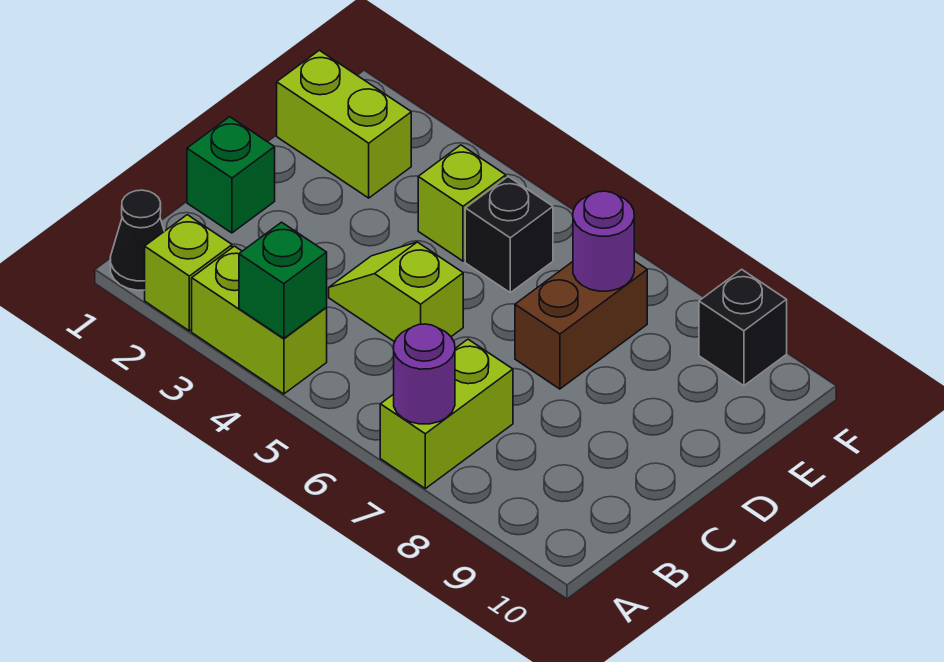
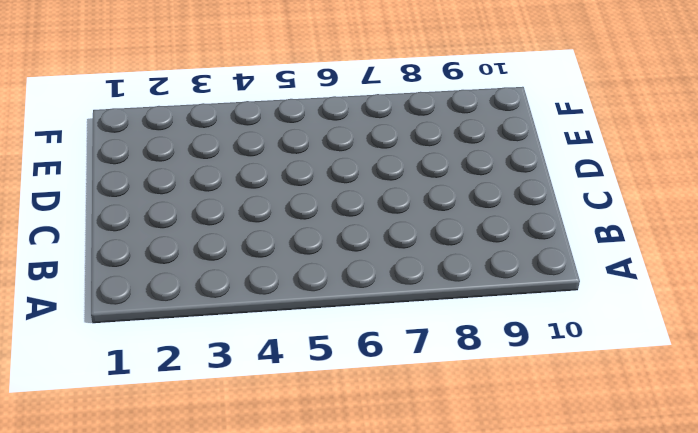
none -> black cone A1 level 1
none -> lime brick A2 level 1
none -> lime brick A3:A4 level 1

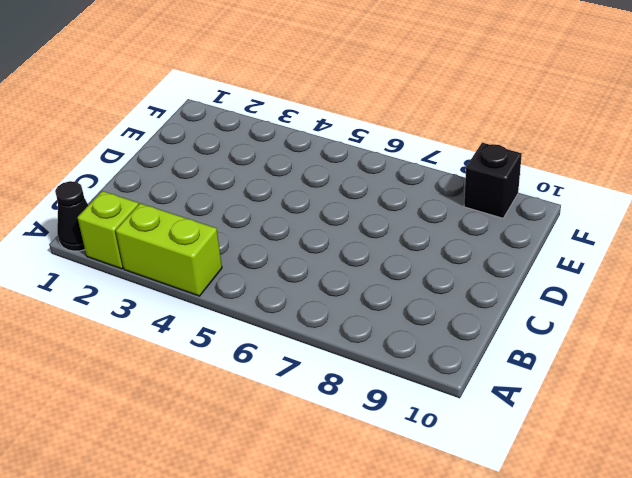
none -> lime brick A7:B7 level 1
none -> green brick C1 level 1
none -> lime slope C4:C5 level 1 top 5

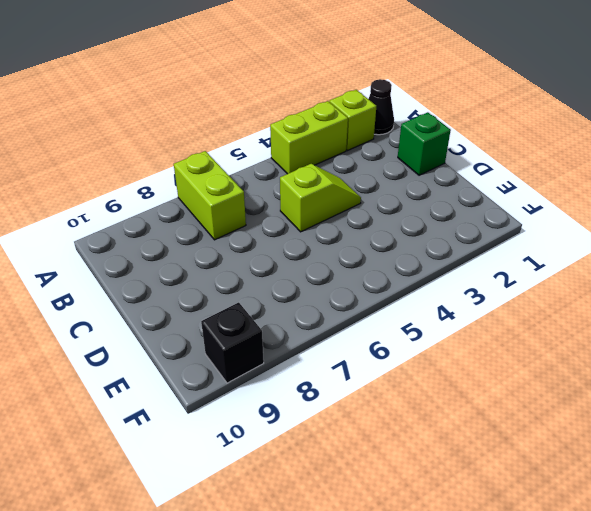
none -> brown brick D7:E7 level 1
none -> lime brick E1:E2 level 1
none -> lime brick E4 level 1

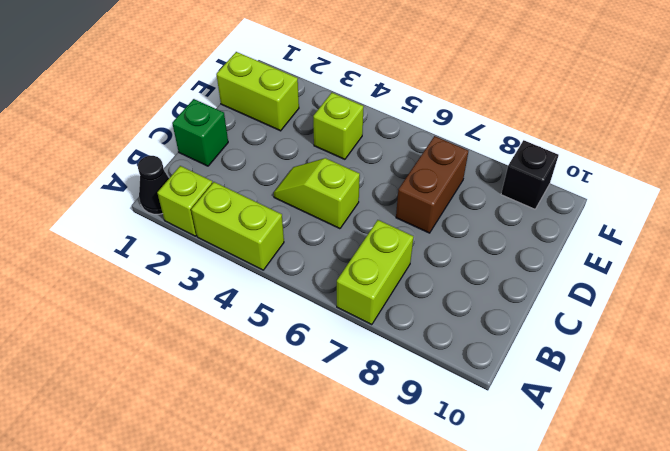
none -> black brick E5 level 1
none -> green brick A4 level 2
none -> purple round brick A7 level 2

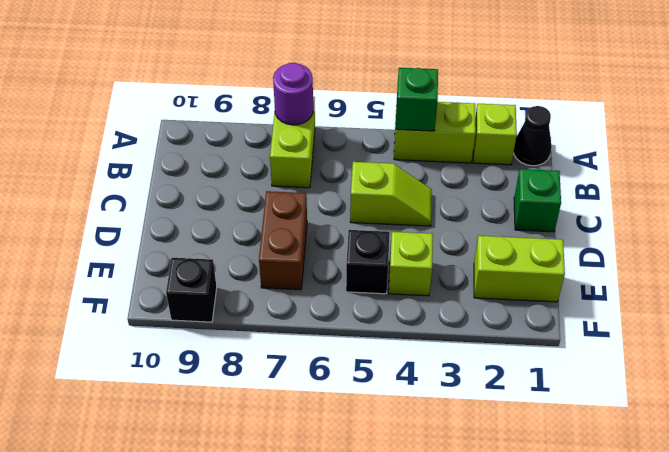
none -> purple round brick E7 level 2

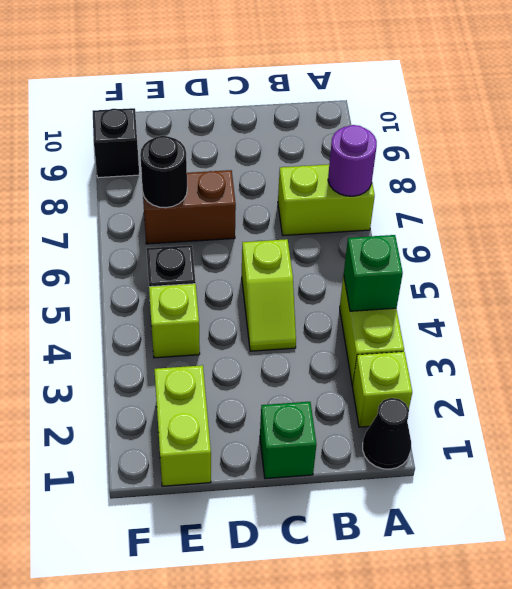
black round brick E7 level 2 -> purple round brick E7 level 2

